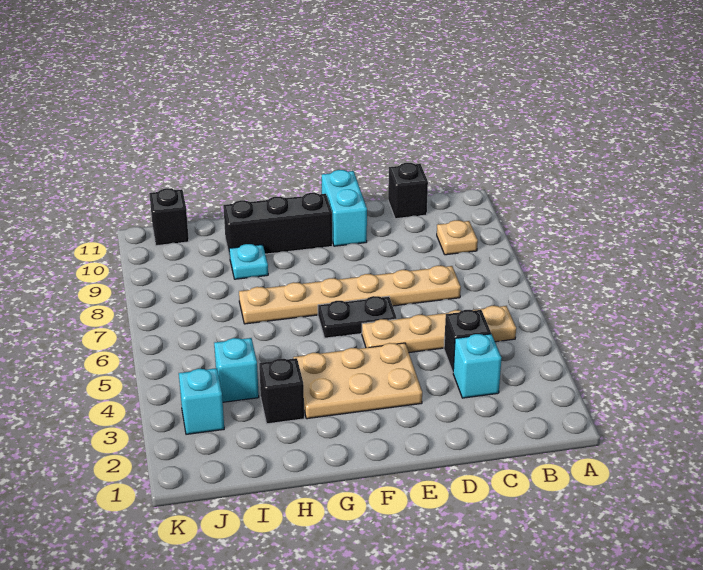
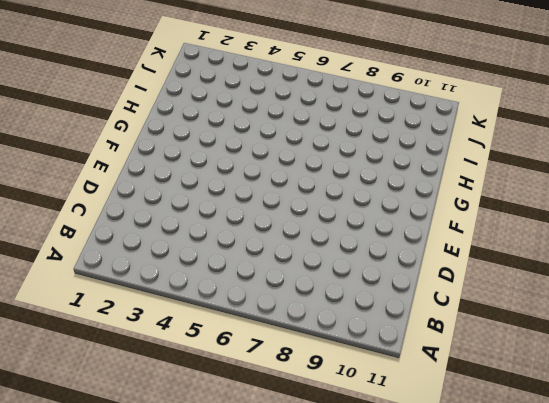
none -> tan plate B5:E5 level 1
none -> tan plate B9 level 1
none -> cyan brick C3 level 1

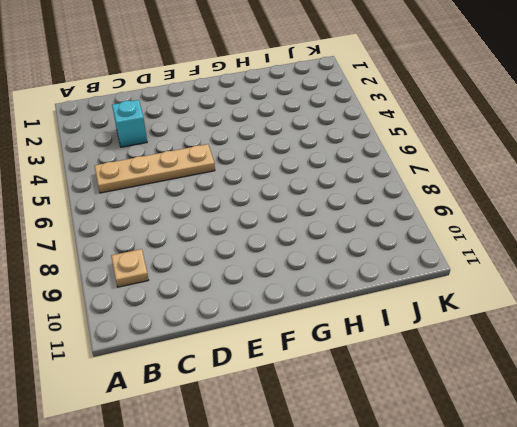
none -> black brick C4 level 1
none -> tan plate C7:H7 level 1
none -> black brick C11 level 1

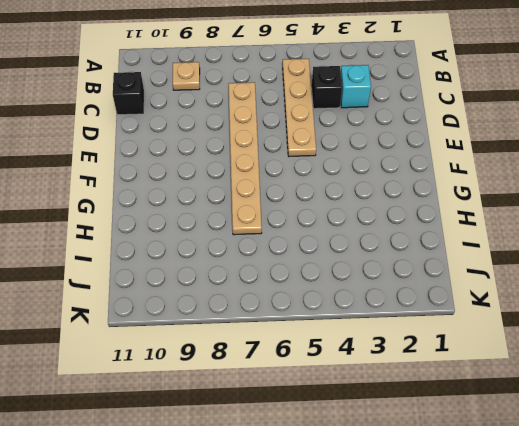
none -> tan plate E3:G4 level 1
none -> black plate E6:F6 level 1
none -> cyan brick E10:E11 level 1

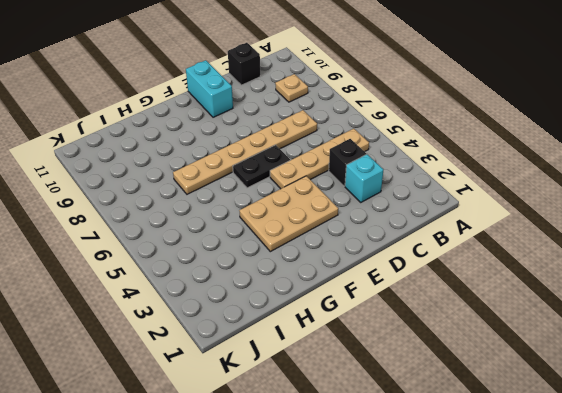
none -> black brick F10:H10 level 1
none -> black brick H3 level 1
none -> cyan plate H9 level 1

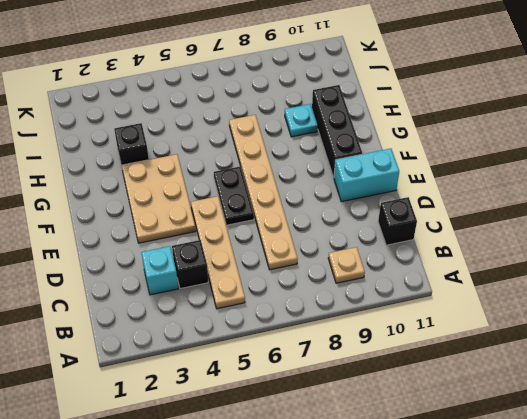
none -> cyan brick I4 level 1
none -> cyan brick J3 level 1
none -> black brick J11 level 1

